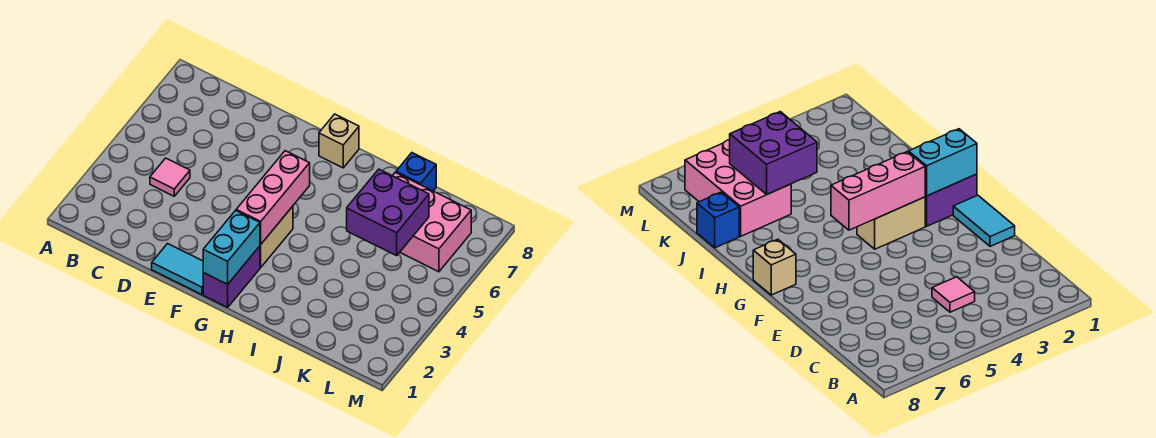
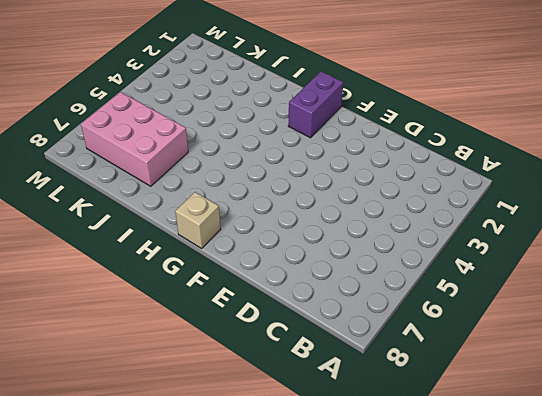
none -> pink tile C4 level 1
none -> cyan tile E1:F1 level 1

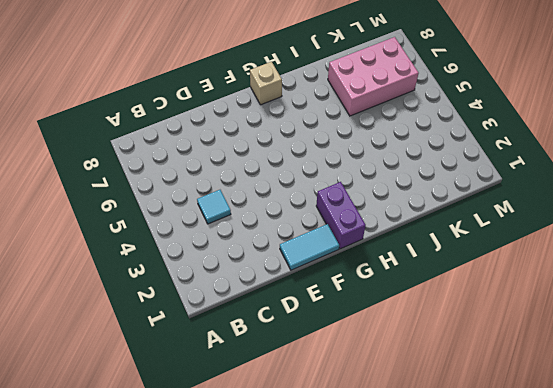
cyan tile C4 level 1 -> pink tile C4 level 1
none -> tan brick G3:G4 level 1
none -> blue brick J8 level 1

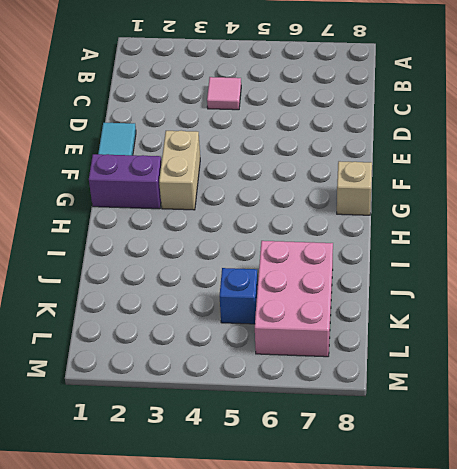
tan brick F3:G3 level 1 -> tan brick G3:G4 level 1
blue brick K5 level 1 -> blue brick J8 level 1
none -> cyan brick G1:G2 level 2
none -> pink brick G3:G5 level 2

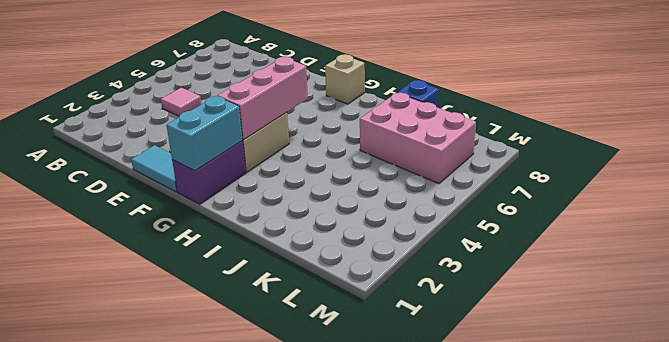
none -> purple brick J5:K6 level 2

